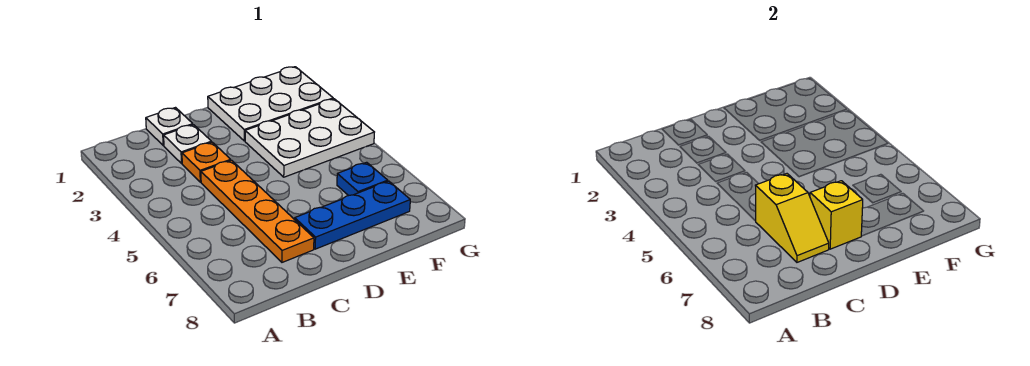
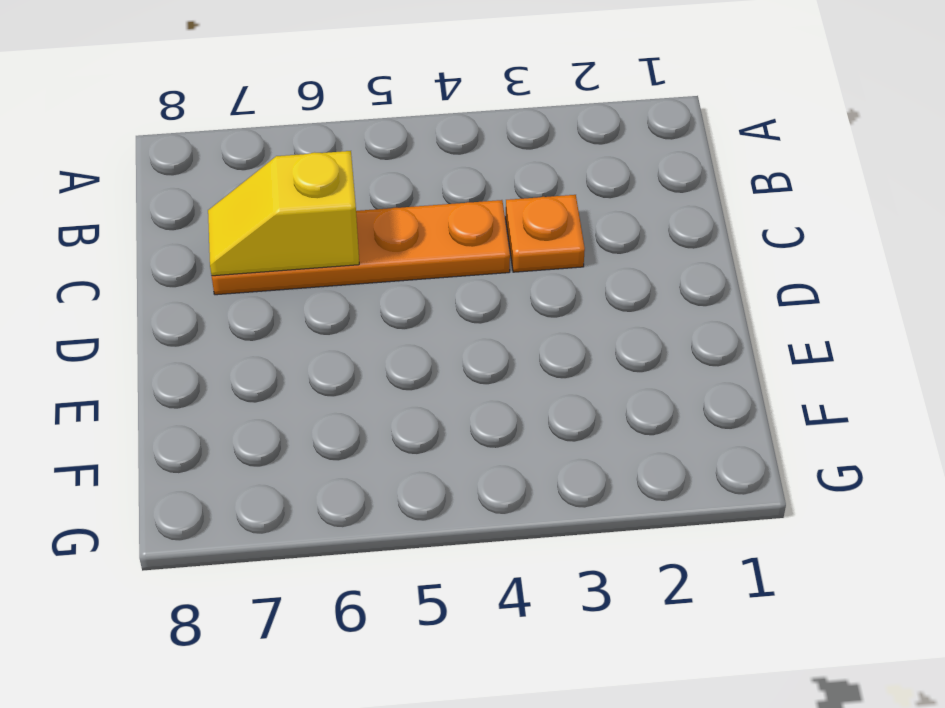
none -> white plate C1 level 1
none -> white plate C2 level 1

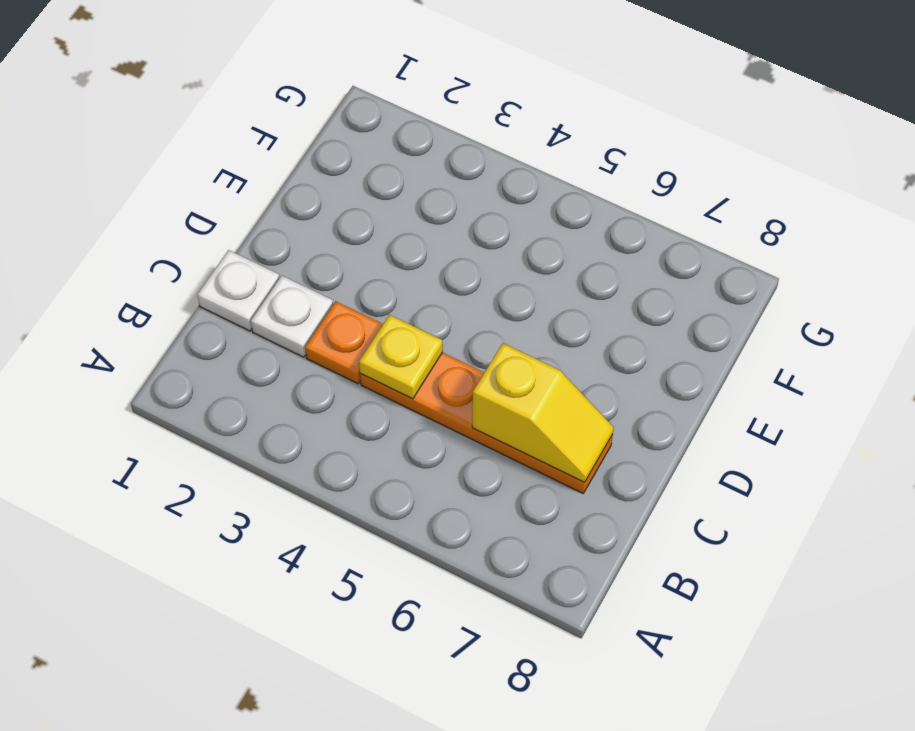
yellow plate C4 level 2 -> none
none -> blue plate D7:F7 level 1
none -> white plate E1:G2 level 1

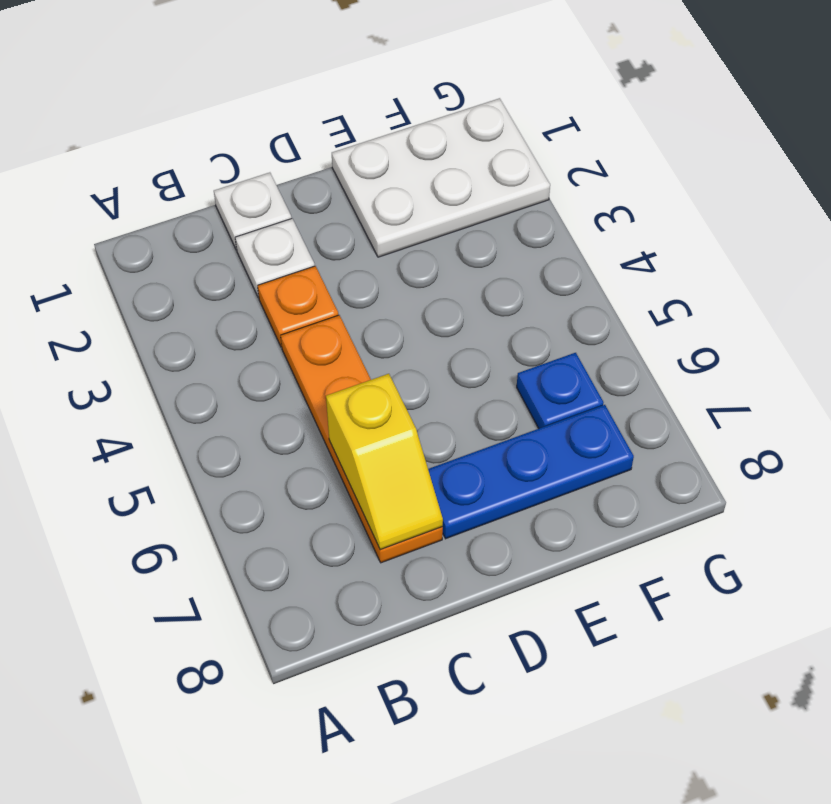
none -> white plate E3:G4 level 1
none -> yellow brick D7 level 2

